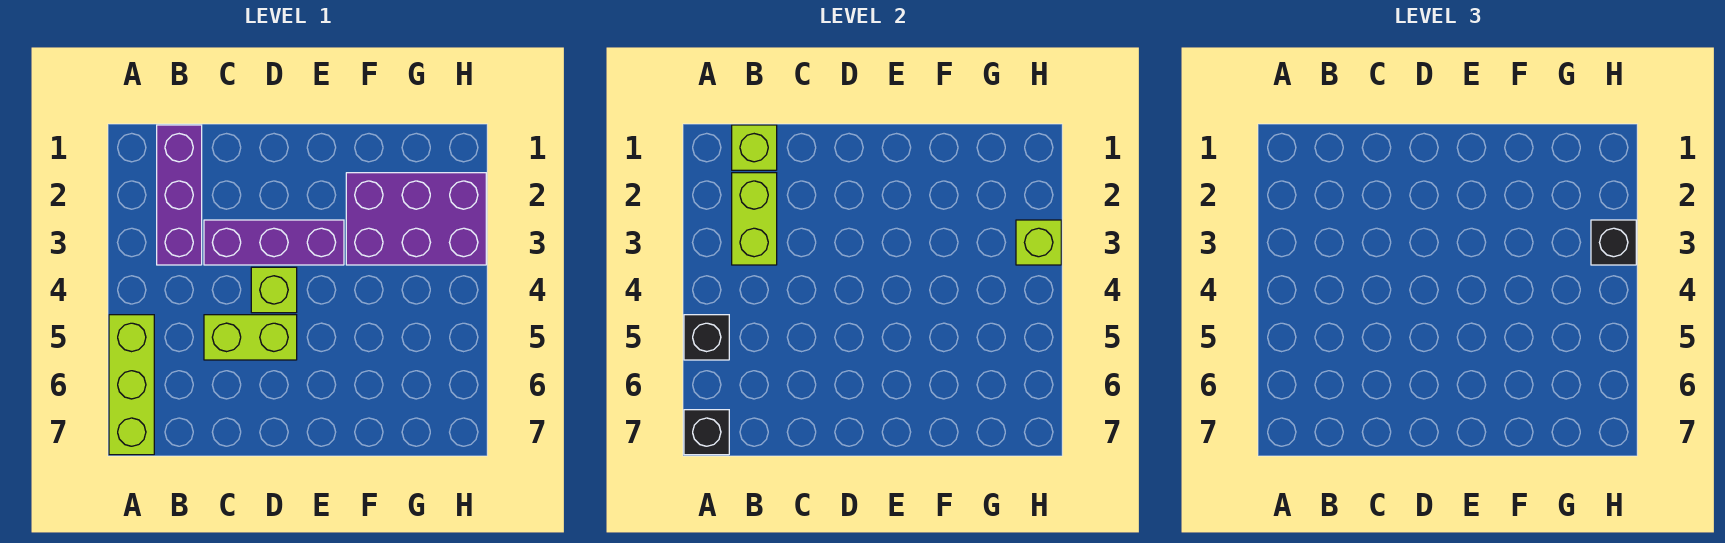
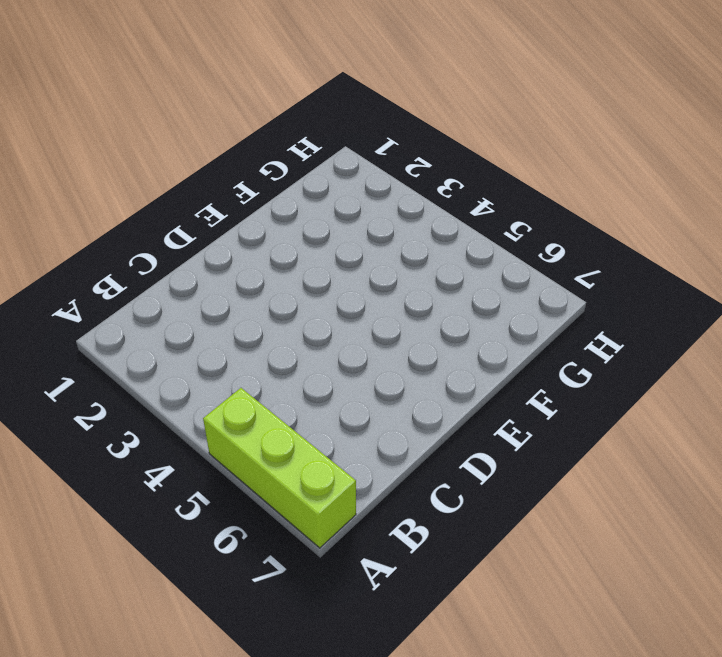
none -> purple brick B1:B3 level 1
none -> purple brick C3:E3 level 1
none -> lime brick C5:D5 level 1

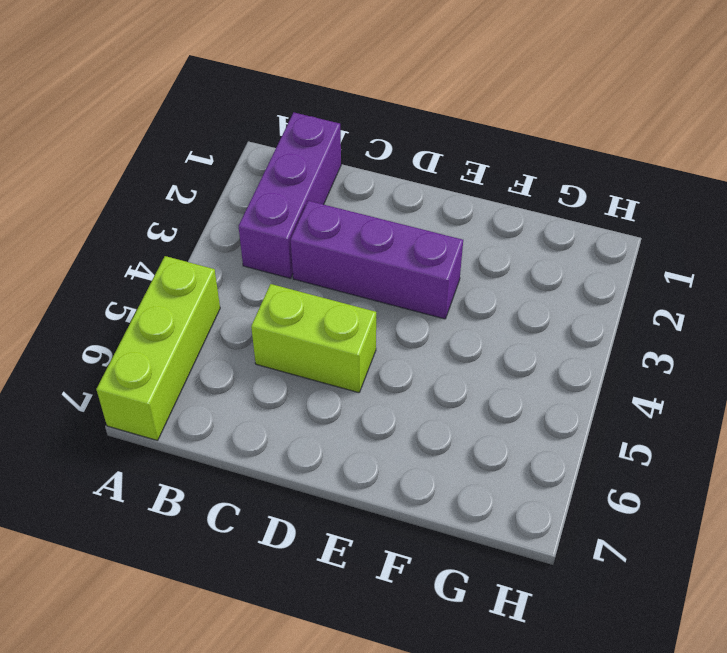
none -> lime brick D4 level 1
none -> purple brick F2:H3 level 1
none -> black brick A5 level 2

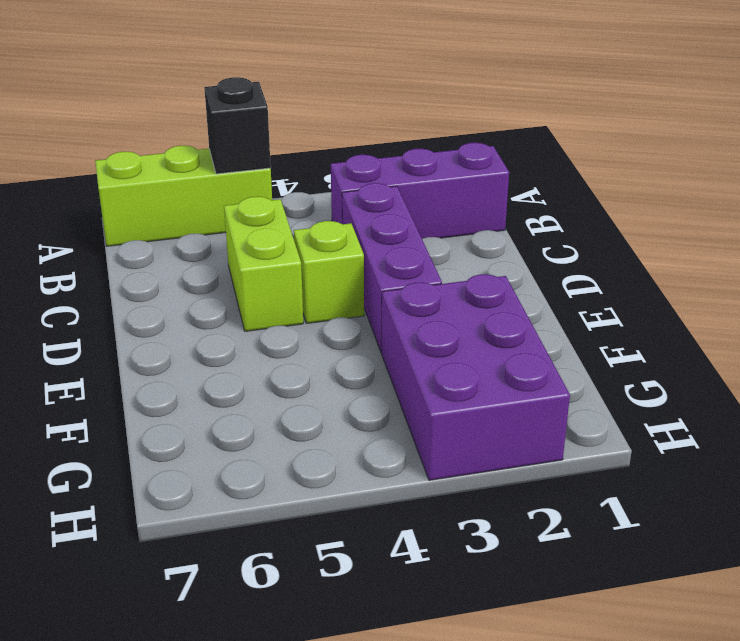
none -> black brick A7 level 2
none -> lime brick B1 level 2
none -> lime brick B2:B3 level 2

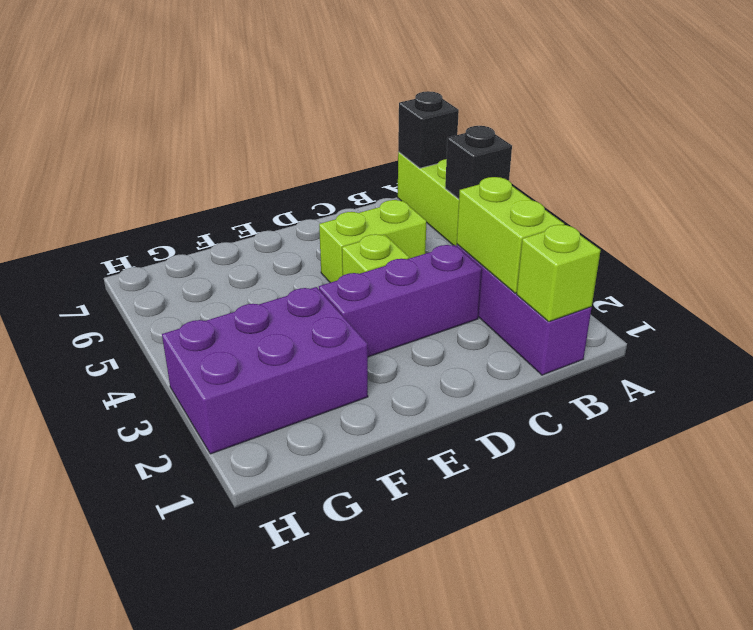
none -> lime brick H3 level 2
none -> black brick H3 level 3

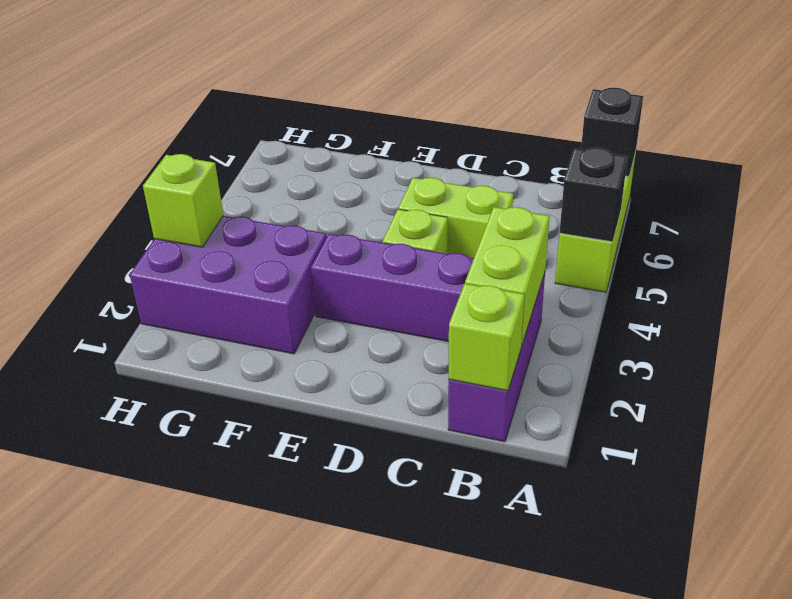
none -> black brick H3 level 3

